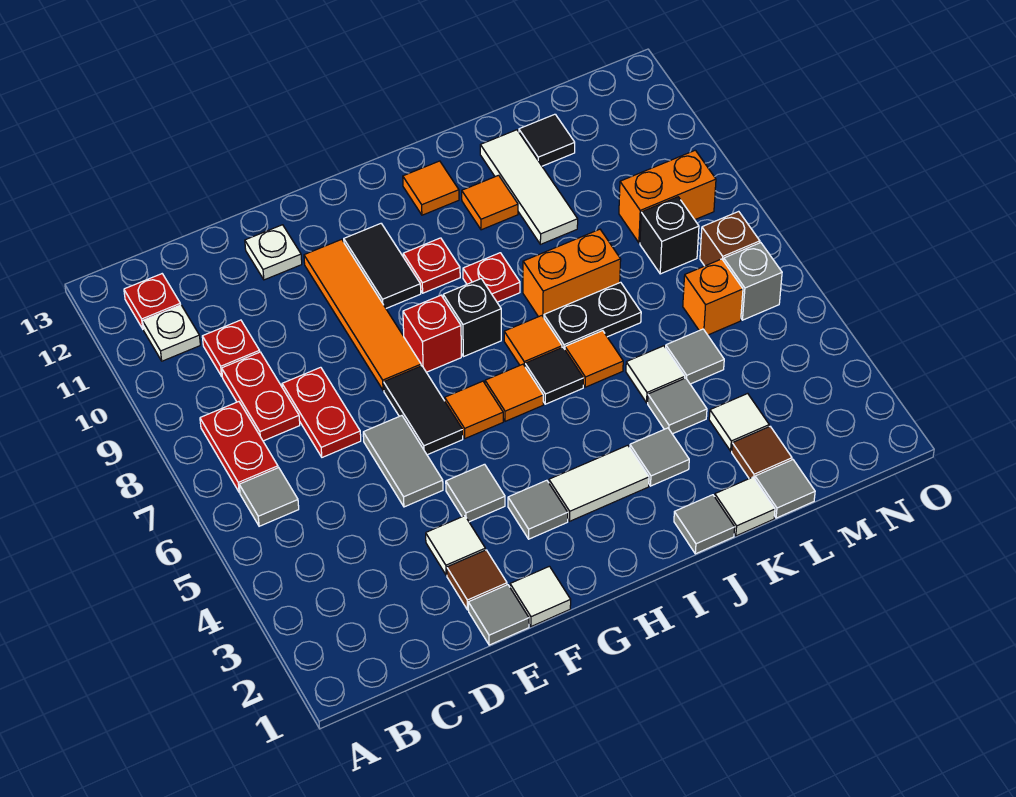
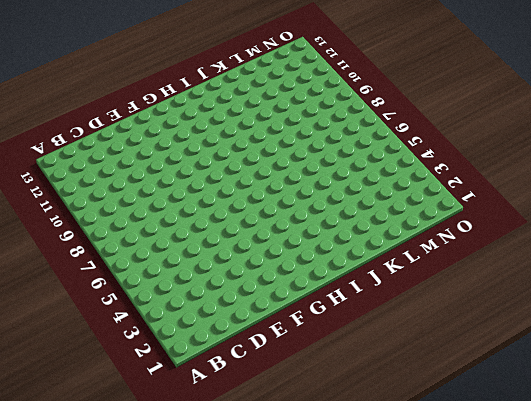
none -> grey tile B6 level 1
none -> red plate B7:B8 level 1
none -> white plate B11 level 1
none -> red plate B12 level 1

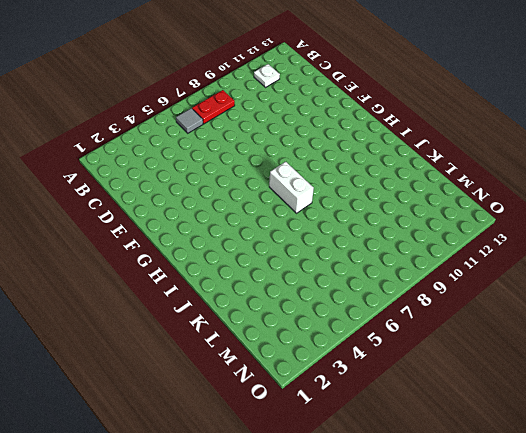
white brick H7:I7 level 1 -> orange tile I7 level 1
none -> red plate B12 level 1
none -> red plate C8:C9 level 1
none -> red plate C10 level 1
none -> red plate D7:D8 level 1

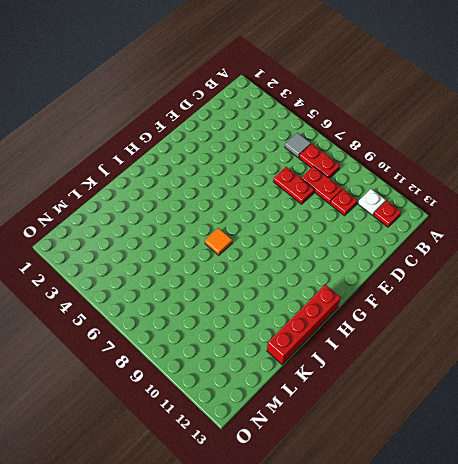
red brick H13:K13 level 1 -> none
none -> grey tile E1 level 1
none -> brown tile E2 level 1
none -> white tile E3 level 1
none -> grey tile E5:E6 level 1

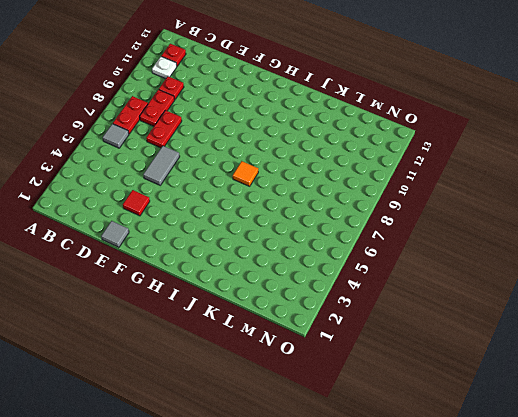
red tile E3 level 1 -> white tile E3 level 1
none -> brown tile E2 level 1
none -> white plate E12 level 1
none -> white tile F1 level 1
none -> grey tile F4 level 1

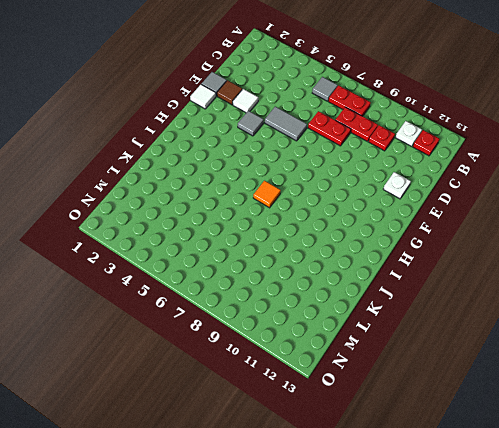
none -> black tile F6:F7 level 1
none -> orange tile F8:F11 level 1
none -> grey tile G3 level 1
none -> orange tile G6 level 1

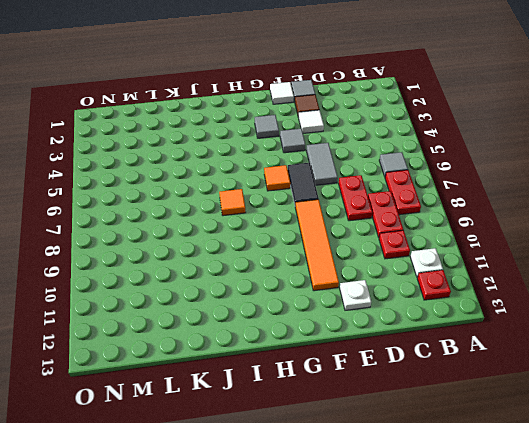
none -> red brick G8 level 1
none -> black tile G10:G11 level 1
none -> white tile H3:I3 level 1
none -> orange tile H6 level 1

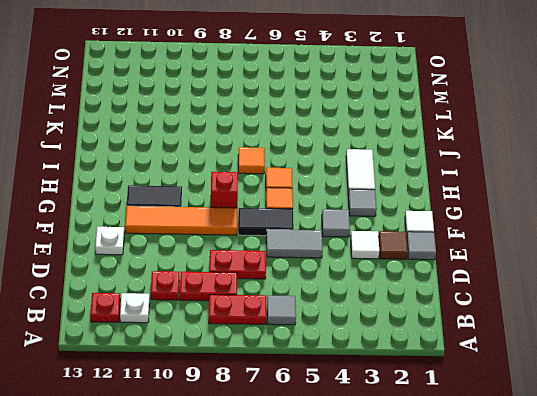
none -> black brick H8 level 1
none -> red plate H10 level 1
none -> black tile I6 level 1
none -> red plate I9 level 1

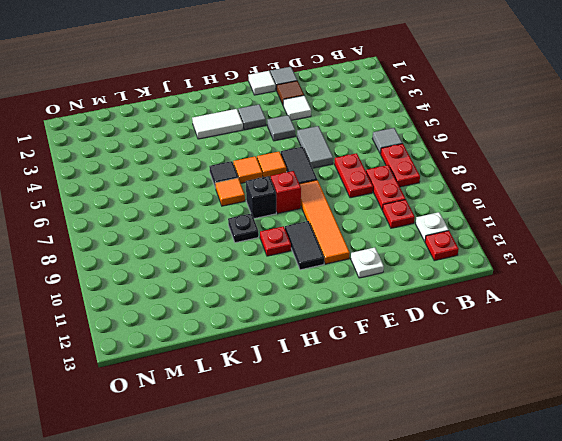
black plate I9 level 1 -> red plate I9 level 1
none -> orange tile I12 level 1
none -> grey tile J1 level 1
none -> grey tile J3 level 1
none -> orange tile J6 level 1

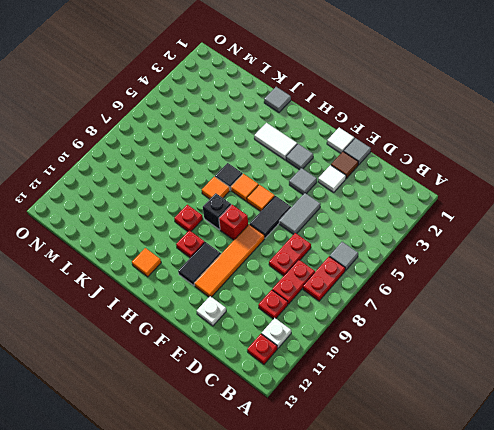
none -> grey tile J3 level 1
none -> orange tile J6 level 1
none -> black plate J7:K7 level 1
none -> orange brick J8:K8 level 1

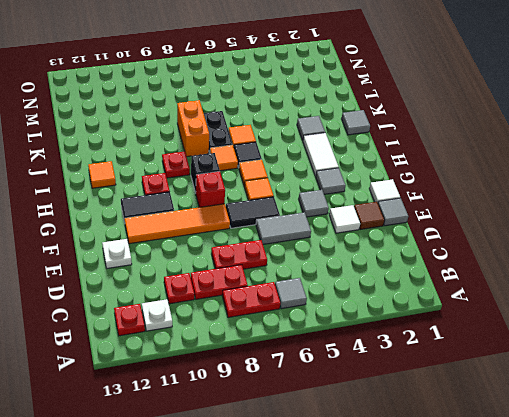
none -> orange tile J11 level 1
none -> white tile K1 level 1
none -> grey tile K4 level 1
none -> white tile K5 level 1

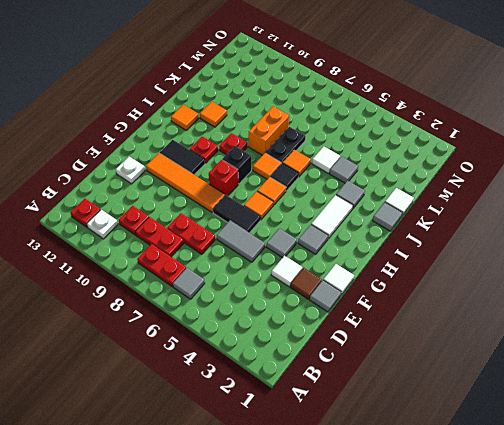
none -> white tile K10:K12 level 1
none -> grey tile L1 level 1
none -> brown tile L2 level 1
none -> white tile L3 level 1

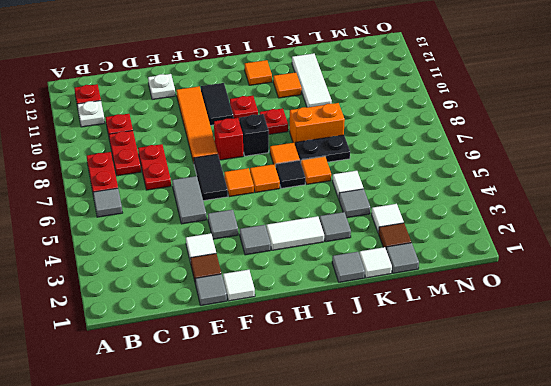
none -> grey tile L5 level 1
none -> black tile L12 level 1
none -> orange brick M6 level 1
none -> black brick M8 level 1

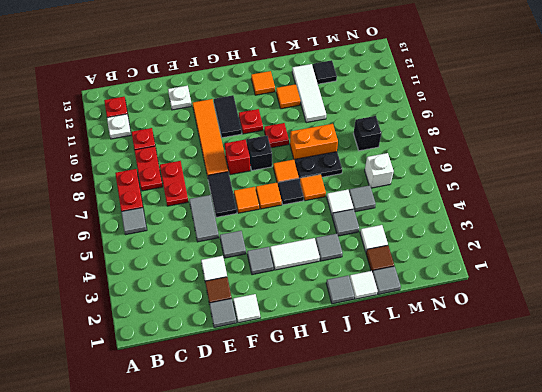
white brick M6 level 1 -> orange brick M6 level 1
none -> orange brick M9:N9 level 1
none -> grey brick N6 level 1
none -> brown brick N7 level 1

